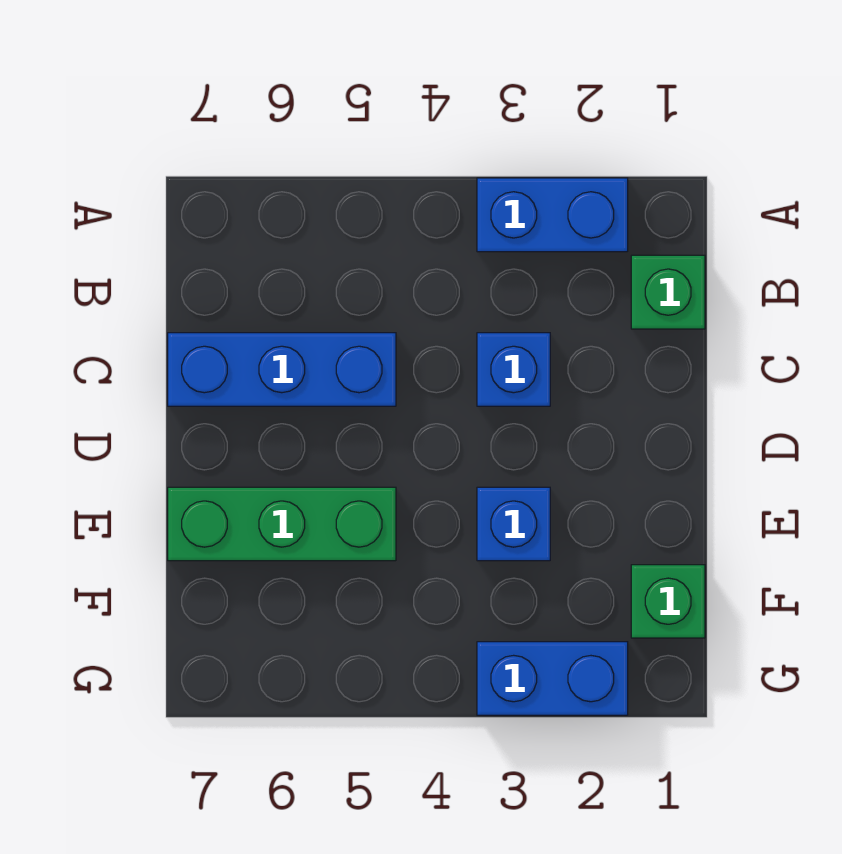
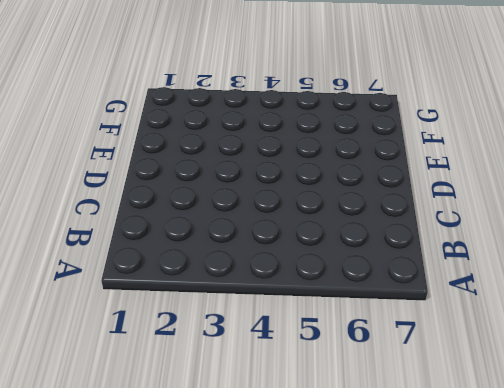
none -> blue brick A2:A3 level 1
none -> green brick B1 level 1

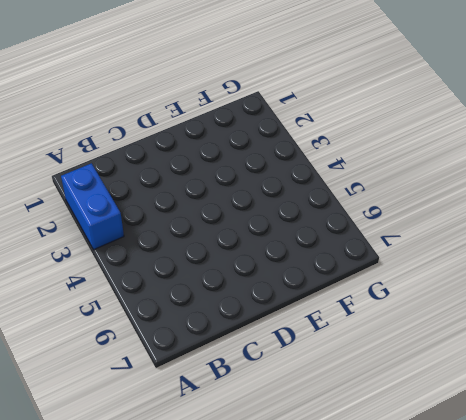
none -> green brick B1 level 1
none -> blue brick C3 level 1

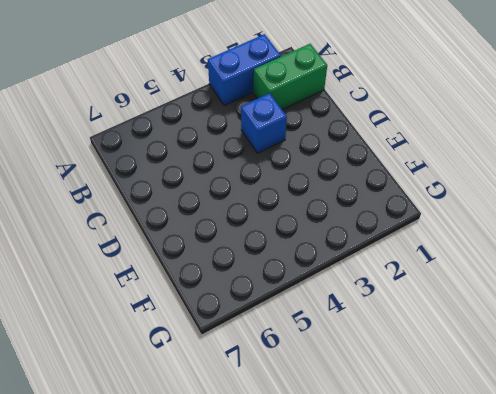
green brick B1:B2 level 1 -> green brick B1 level 1
none -> blue brick C5:C7 level 1
none -> blue brick E3 level 1

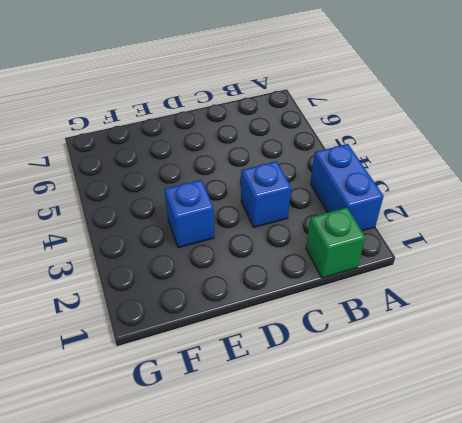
none -> blue brick C5:C7 level 1
none -> green brick E5:E7 level 1

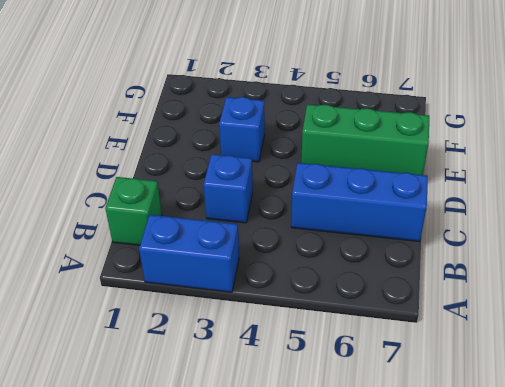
none -> green brick F1 level 1
none -> blue brick G2:G3 level 1

